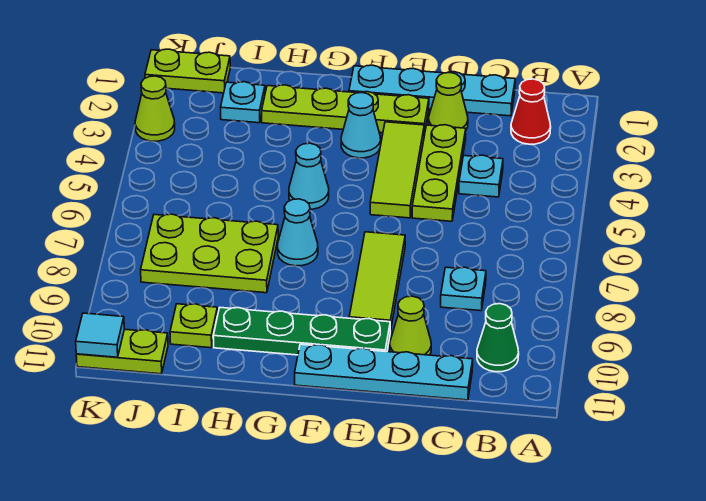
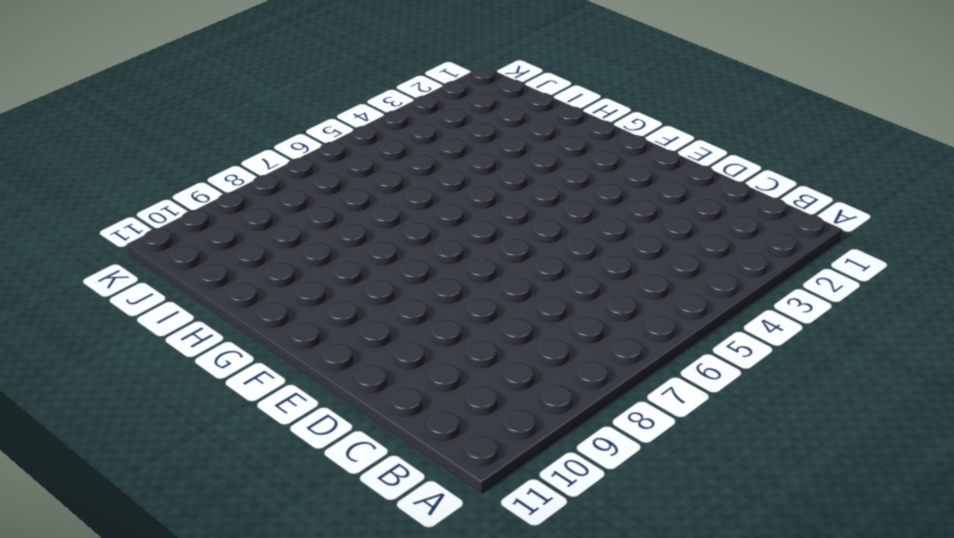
none -> red cone B2 level 1
none -> green cone B10 level 1
none -> cyan plate C1:F1 level 1

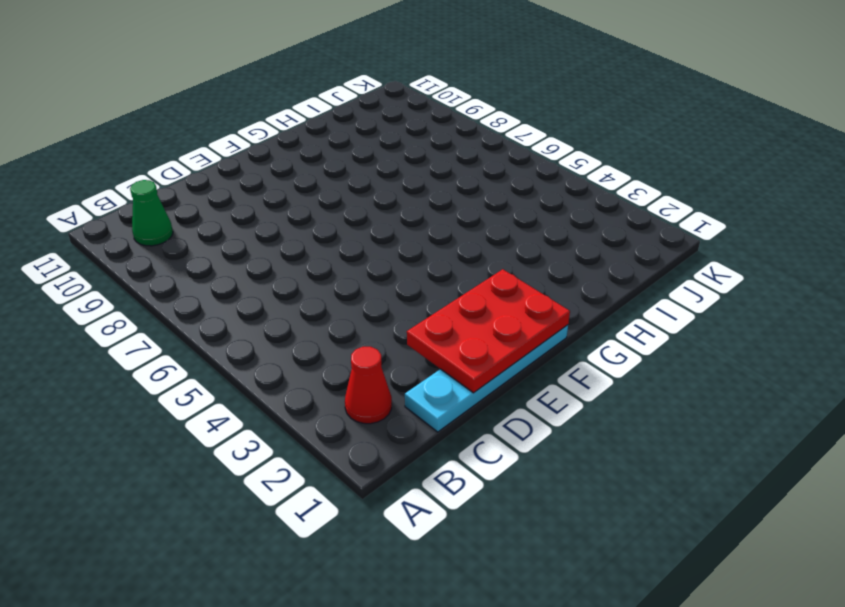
red plate D1:F2 level 2 -> none
none -> cyan plate C4 level 1
none -> cyan plate C8 level 1
none -> cyan plate C11:F11 level 1

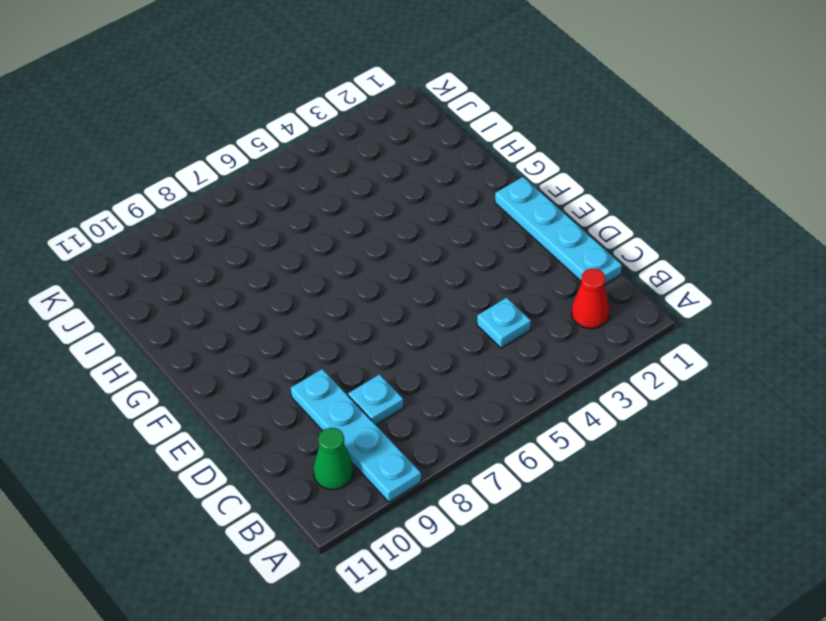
cyan plate A9:D9 level 1 -> cyan plate C11:F11 level 1
none -> lime cone D2 level 1
none -> lime plate D3:D5 level 1
none -> lime cone D10 level 1

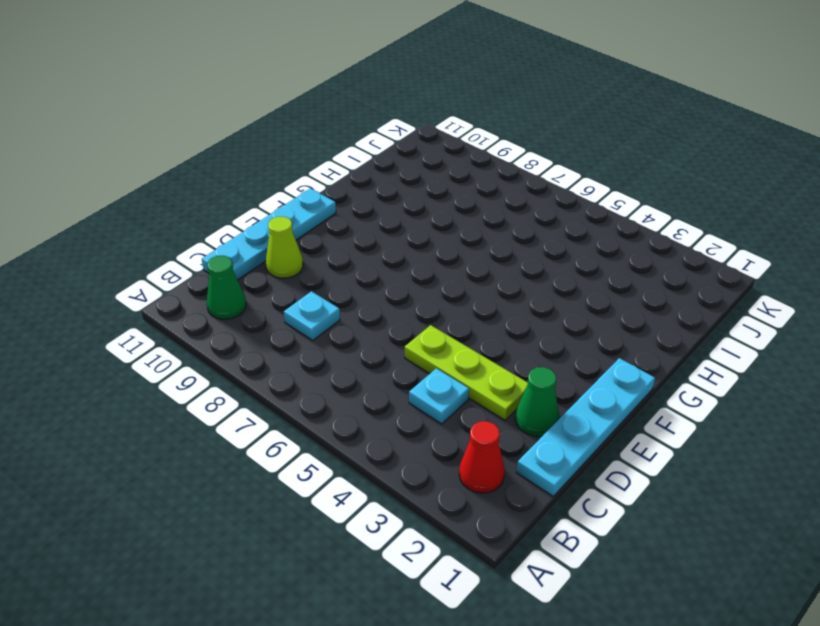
green cone D2 level 1 -> lime cone D2 level 1
none -> lime plate E2:H2 level 1
none -> lime tile E3:E5 level 1
none -> lime tile E7:E9 level 1

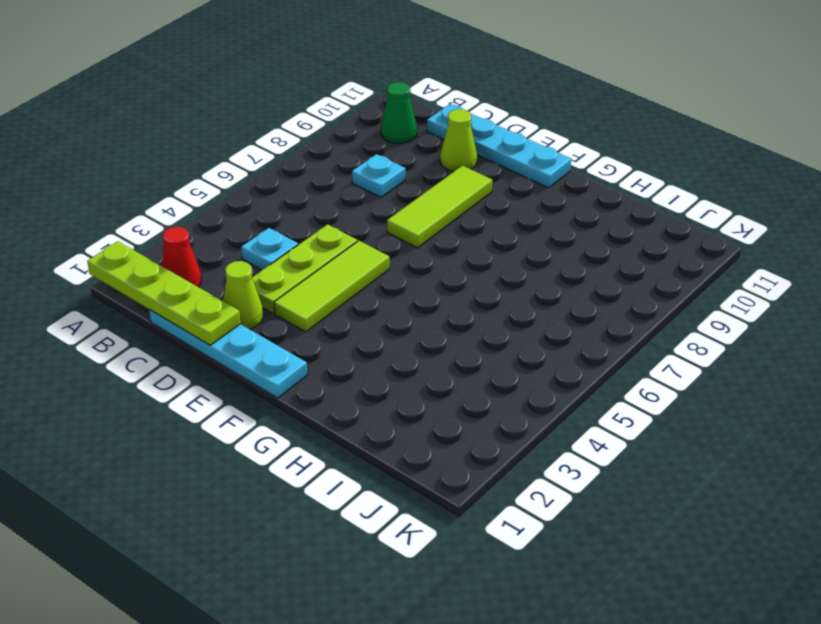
lime plate A1:D1 level 2 -> lime plate E2:H2 level 1
none -> green plate E10:H10 level 1
none -> cyan cone F3 level 1
none -> cyan cone G5 level 1

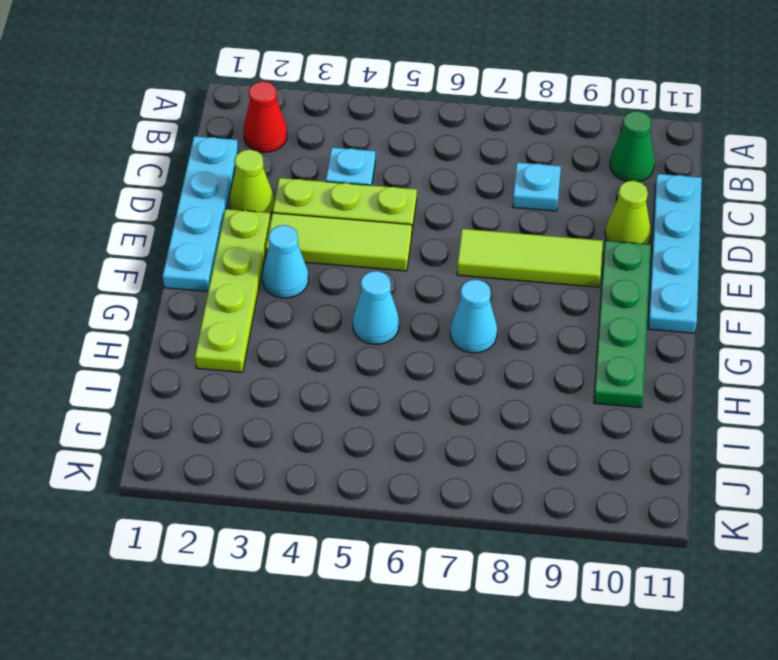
none -> lime plate H7:J8 level 1
none -> cyan plate I2 level 1
none -> lime plate I10 level 1

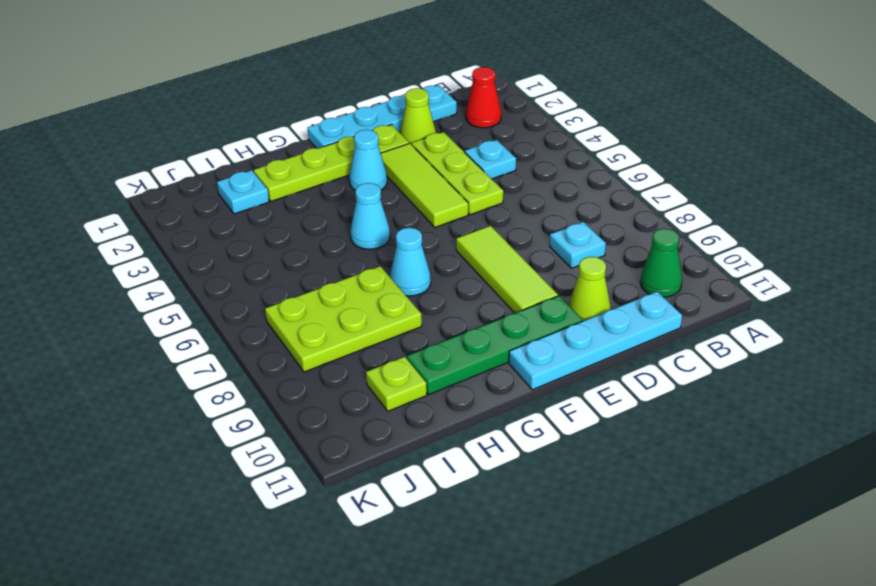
none -> lime plate J1:K1 level 1
none -> lime plate J11:K11 level 1
none -> lime cone K3 level 1

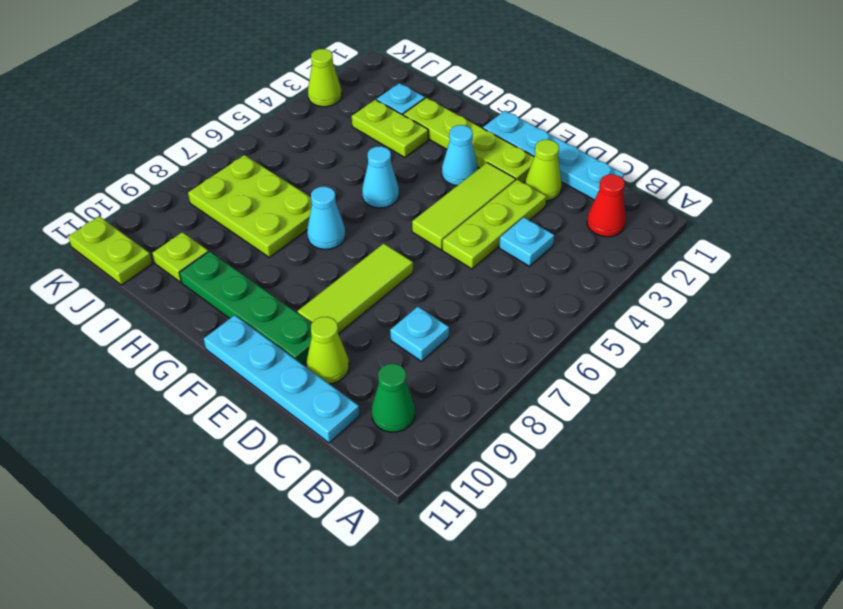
lime plate H3:I3 level 1 -> lime plate J1:K1 level 1
none -> cyan tile K11 level 2

